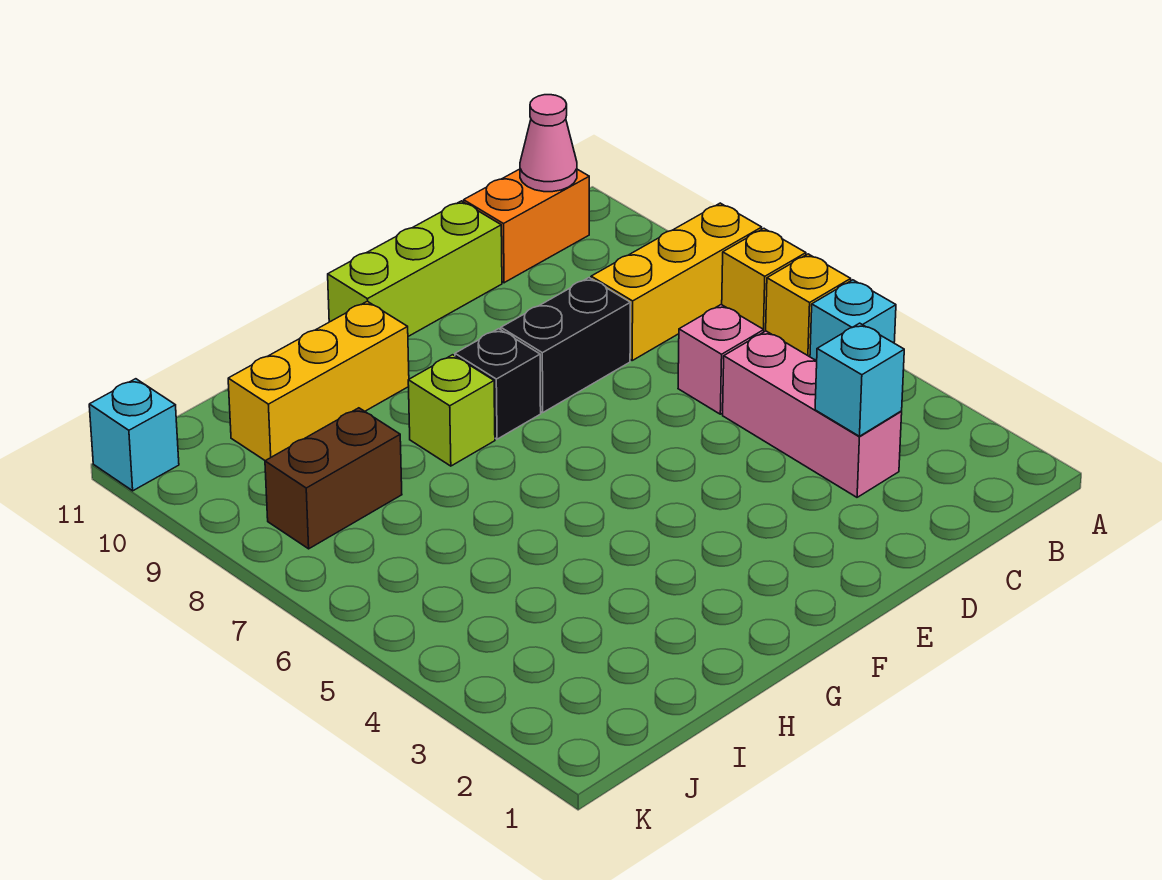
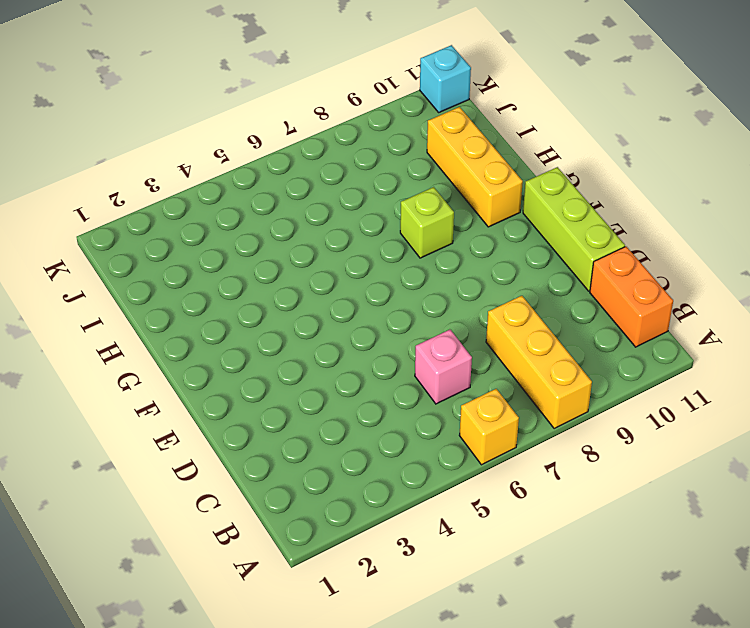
none -> cyan brick A5 level 1
none -> yellow brick A7 level 1
none -> pink brick C3:C5 level 1

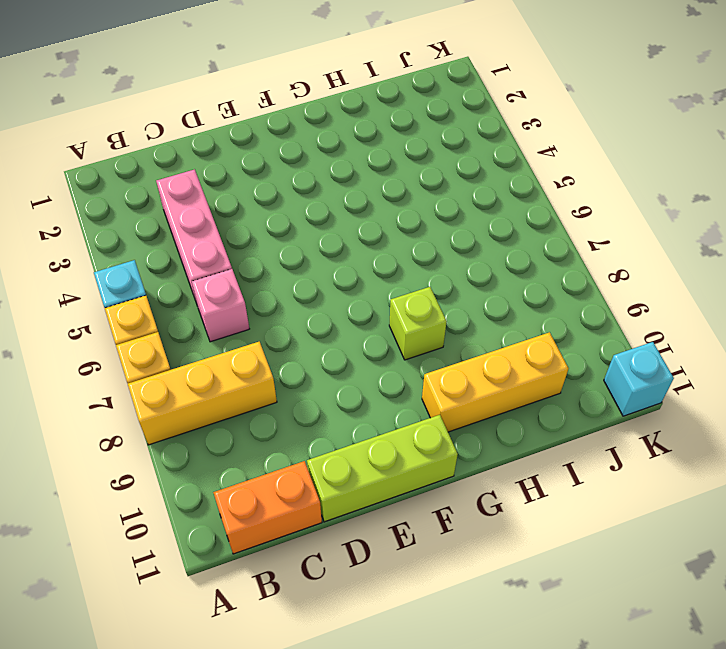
none -> black brick D8:E8 level 1
none -> black brick F8 level 1
none -> brown brick I8:J8 level 1

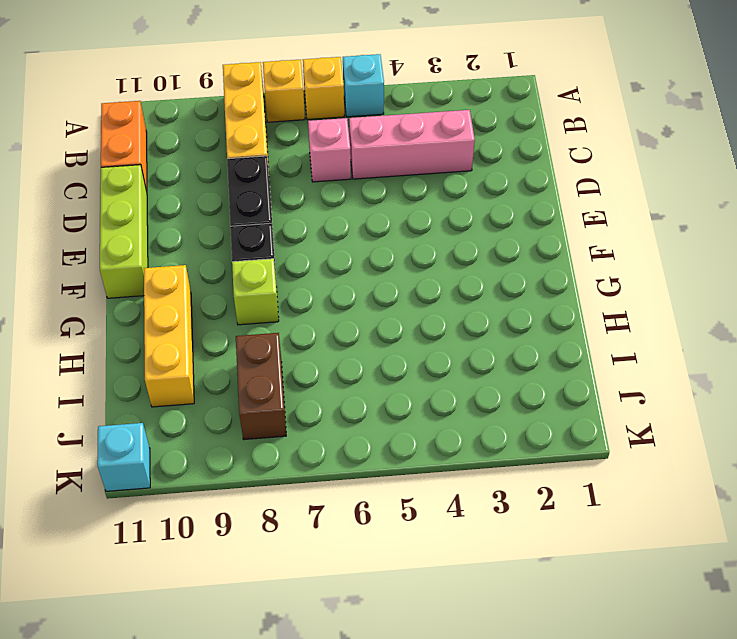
none -> pink cone B11 level 2
none -> cyan brick C3 level 2

